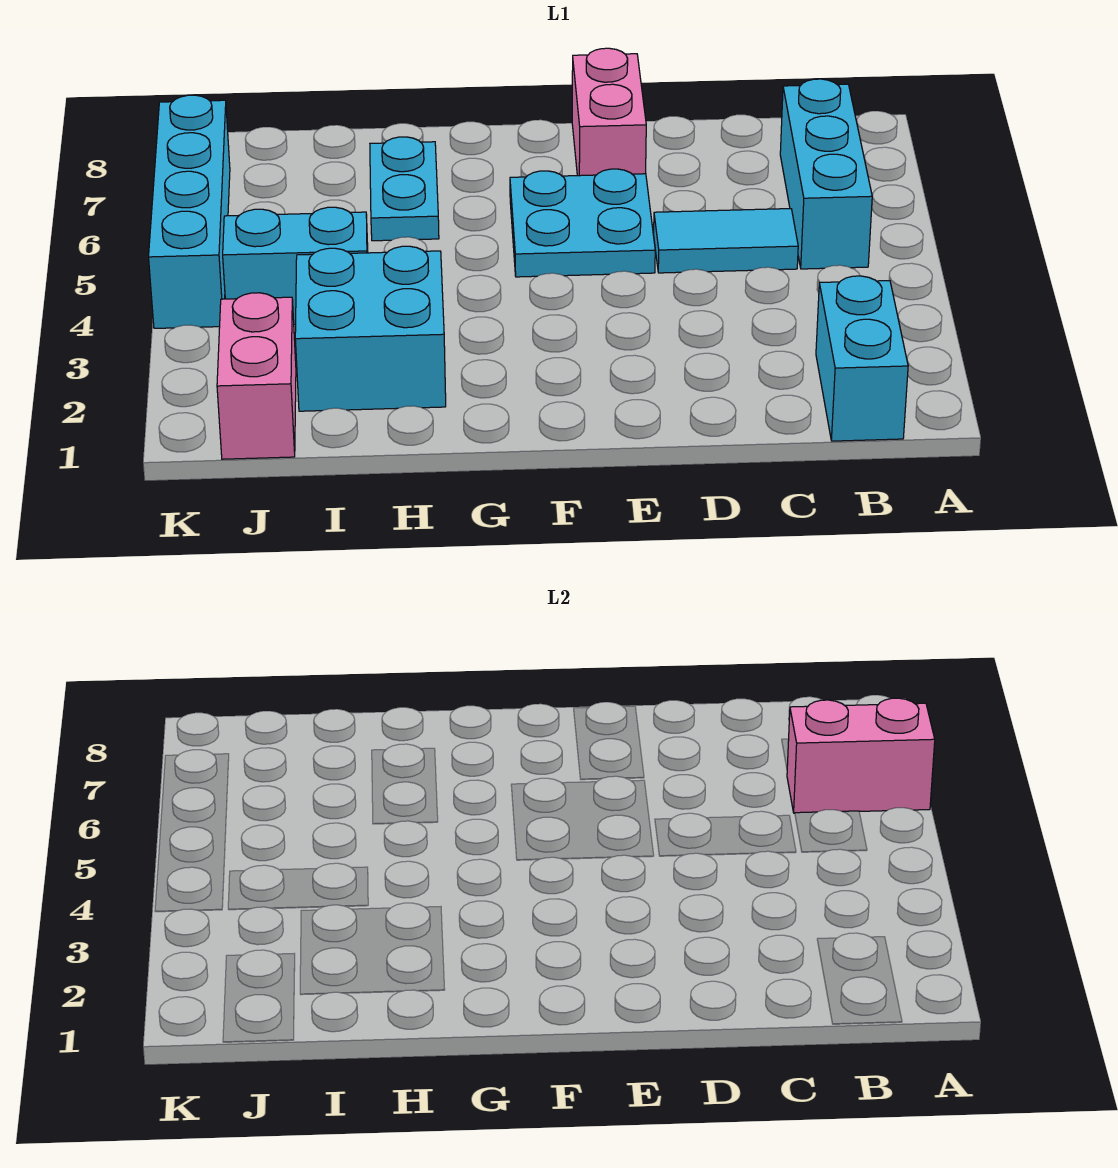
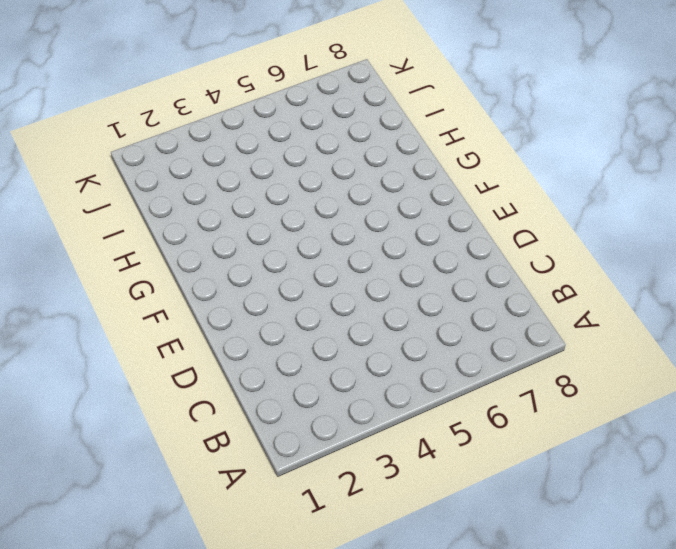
none -> cyan brick B1:B2 level 1
none -> cyan brick B5:B7 level 1

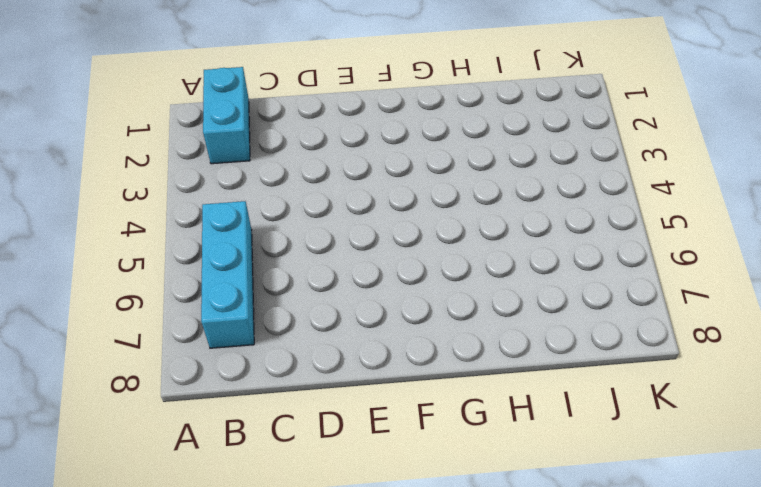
none -> cyan tile C5:D5 level 1
none -> cyan plate E5:F6 level 1

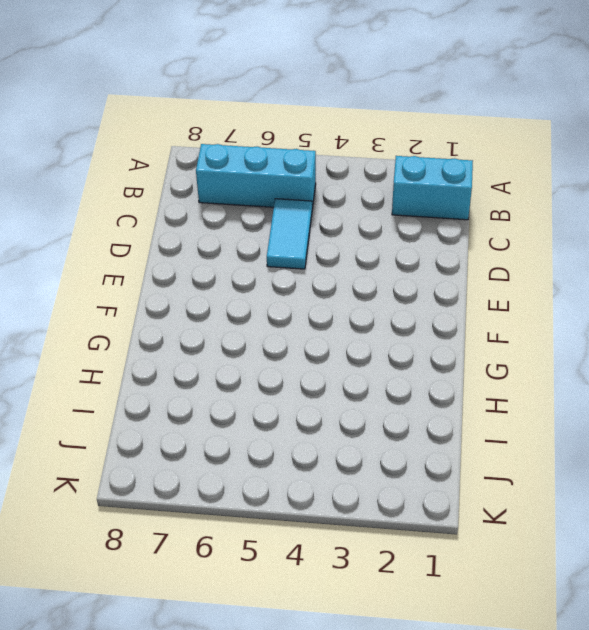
none -> cyan plate E5:F6 level 1
none -> pink brick E7:E8 level 1

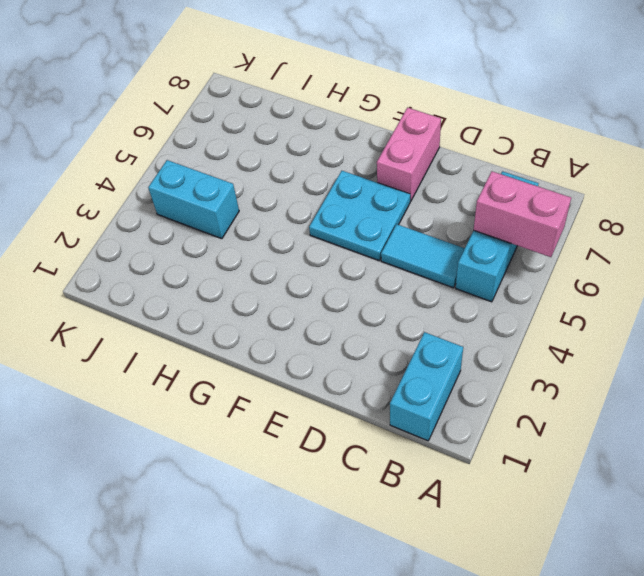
none -> cyan brick H2:I3 level 1
none -> cyan plate H6:H7 level 1

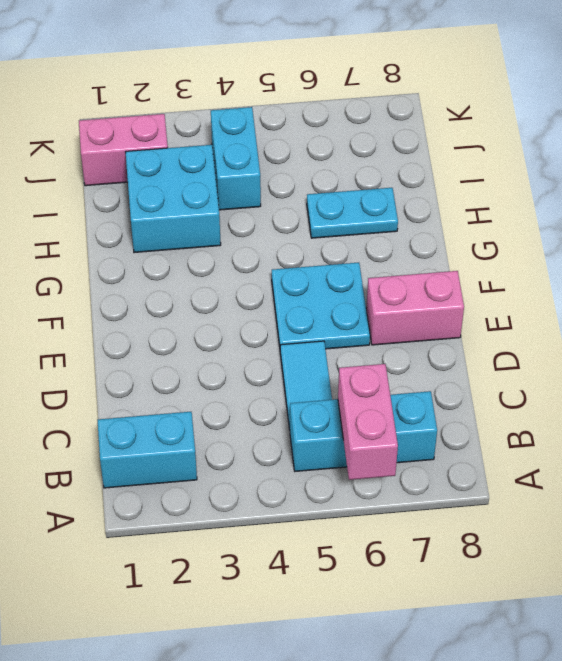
none -> cyan brick K4:K7 level 1

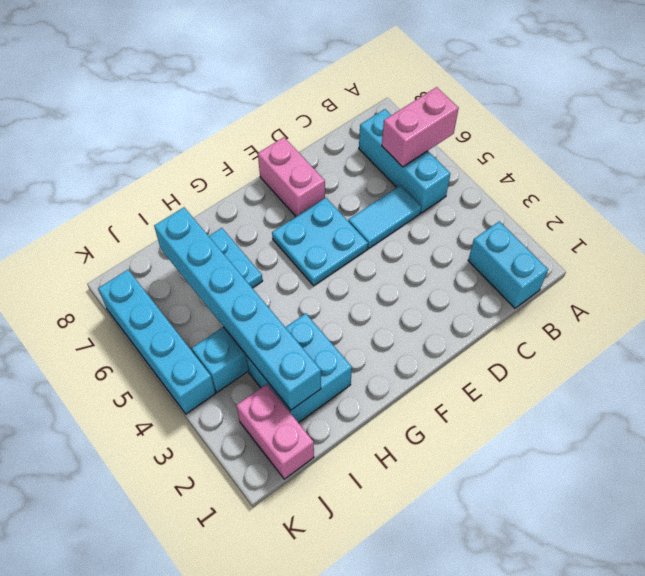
cyan brick I2:I7 level 2 -> none

